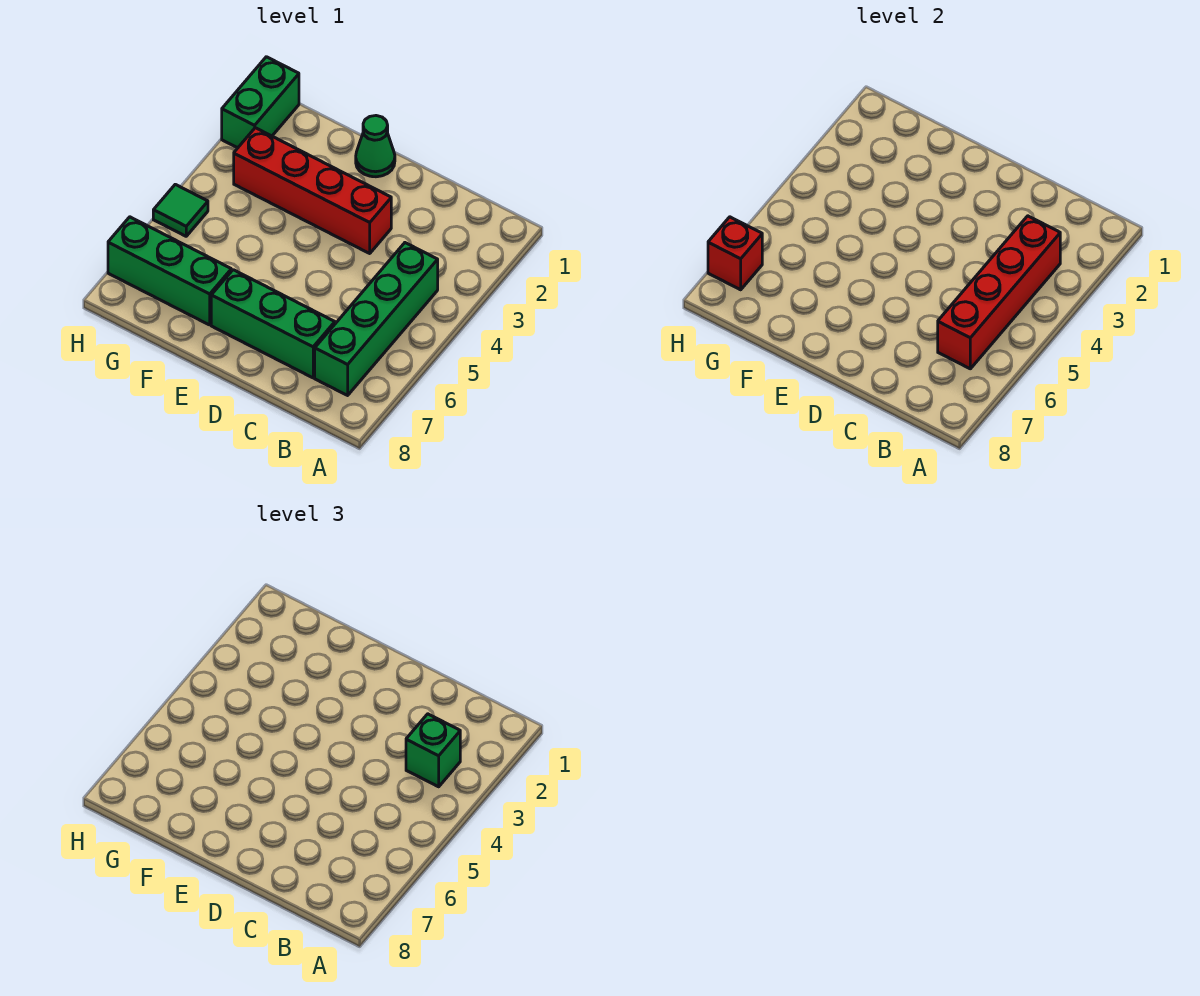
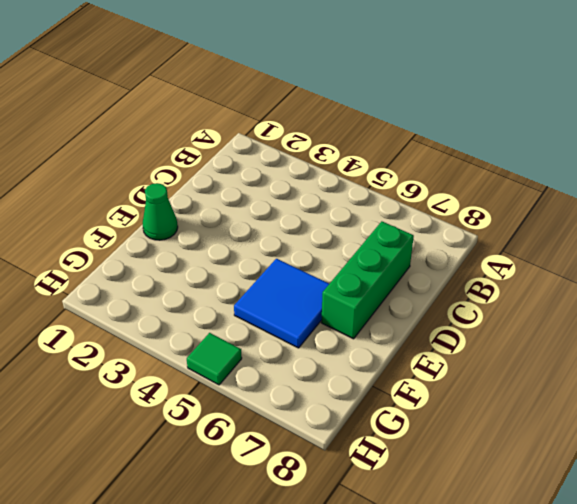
blue tile E5:F6 level 1 -> none
none -> green brick B4:B7 level 1
none -> red brick D3:G3 level 1

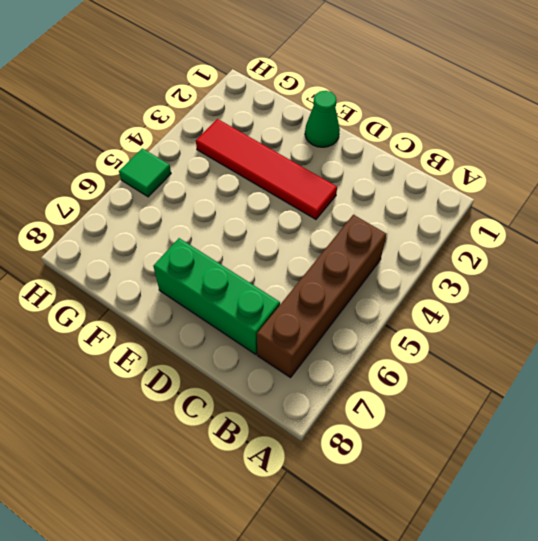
brown brick B4:B7 level 1 -> green brick B4:B7 level 1
red tile D3:G3 level 1 -> red brick D3:G3 level 1
none -> green brick F7:H7 level 1
none -> green brick H1:H2 level 1

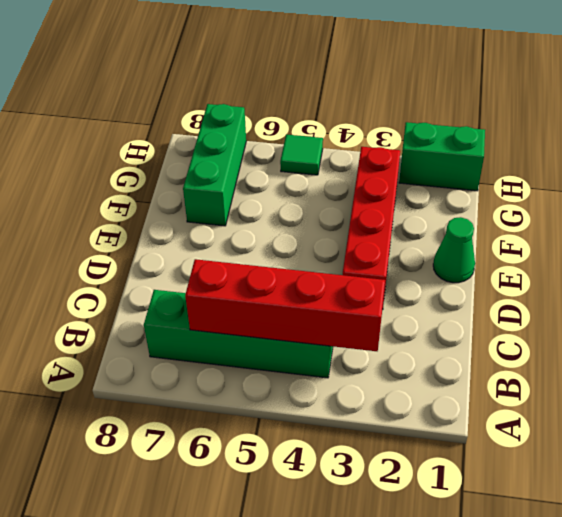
none -> green brick C7:E7 level 1
none -> red brick H7 level 2

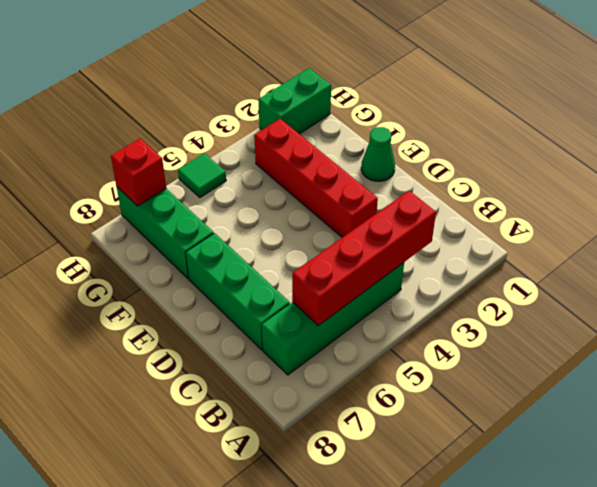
none -> green brick B3 level 3

